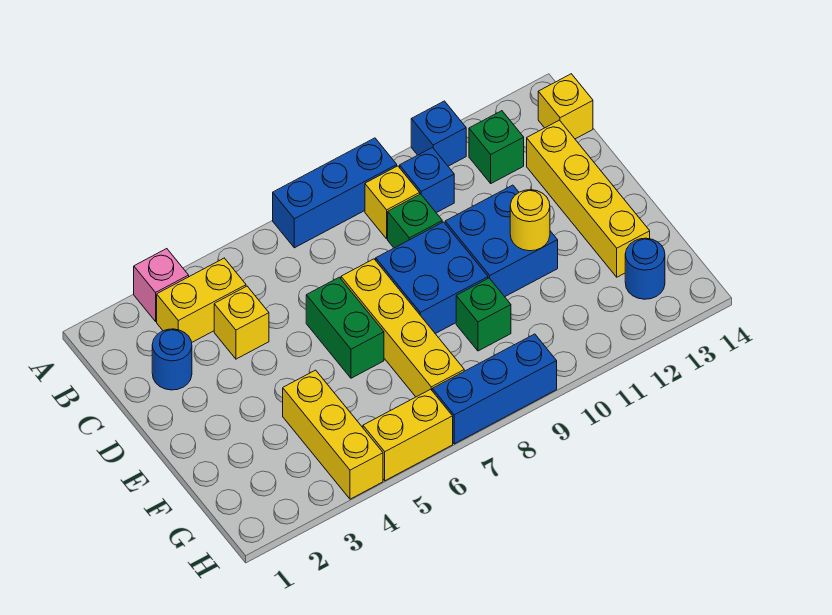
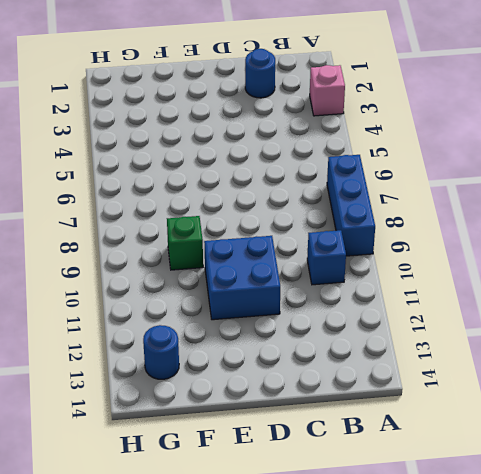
none -> blue brick A11 level 1
none -> yellow brick B3:B4 level 1
none -> yellow brick B9 level 1

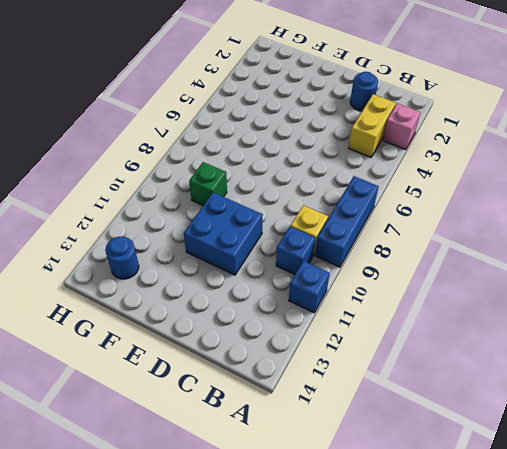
none -> green brick B12 level 1
none -> yellow brick B14 level 1
none -> yellow brick C4 level 1

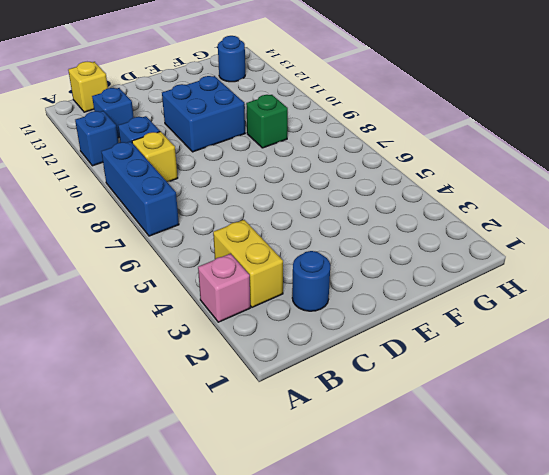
blue brick B12 level 1 -> green brick B12 level 1
none -> yellow brick C4 level 1
none -> green brick C9 level 1
none -> yellow brick C13:F13 level 1

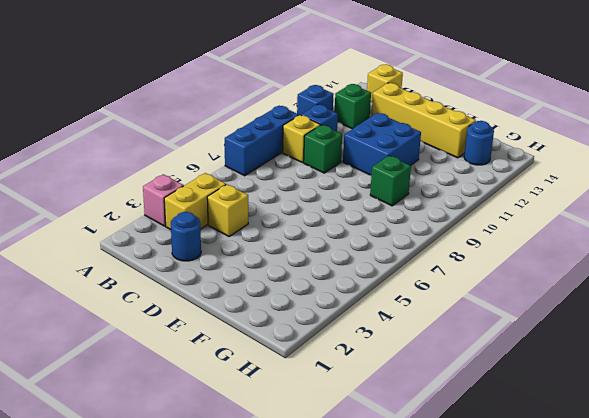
none -> green brick D6:E6 level 1
none -> yellow brick D7:G7 level 1
none -> blue brick D8:E9 level 1

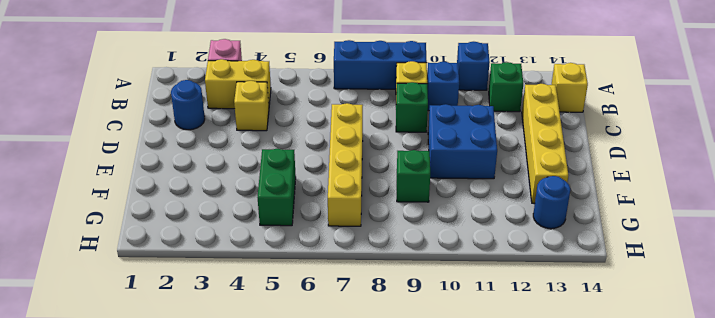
green brick F5:G5 level 1 -> green brick D6:E6 level 1
none -> blue brick D8:E9 level 1
none -> yellow brick F4:H4 level 1
none -> yellow brick H5:H6 level 1

